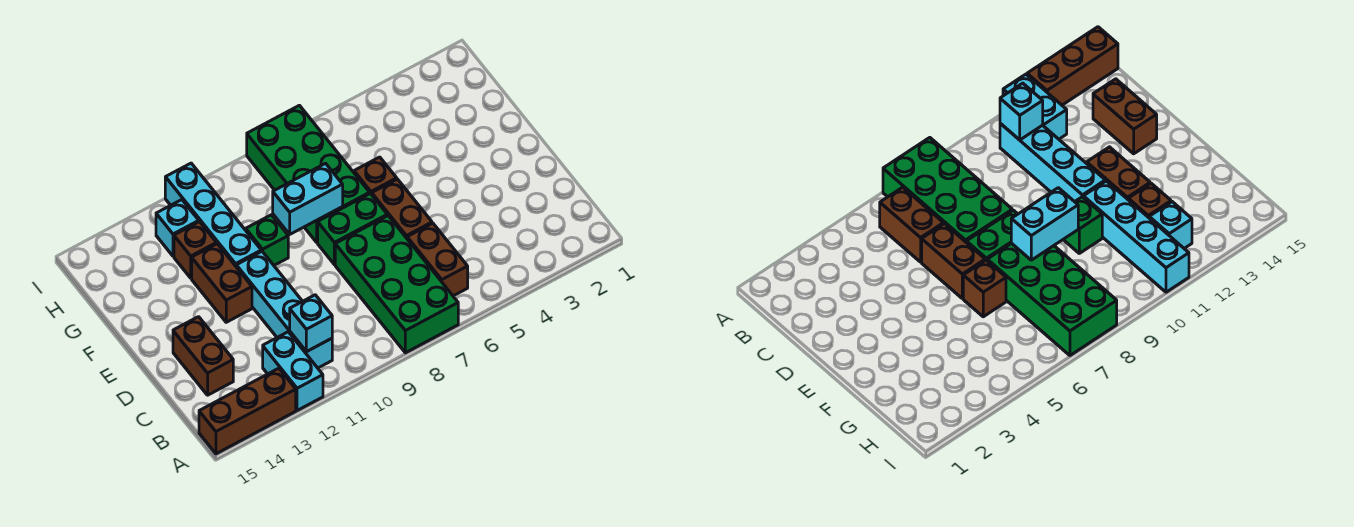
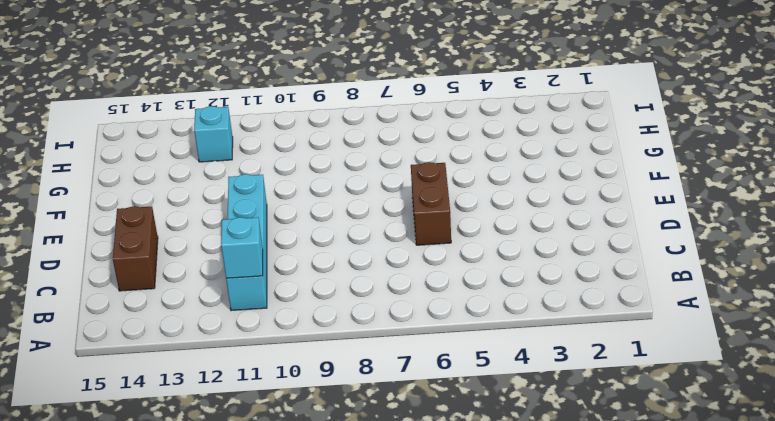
none -> green brick A7:D8 level 1
none -> cyan brick A12:B12 level 1
none -> brown brick A13:A15 level 1

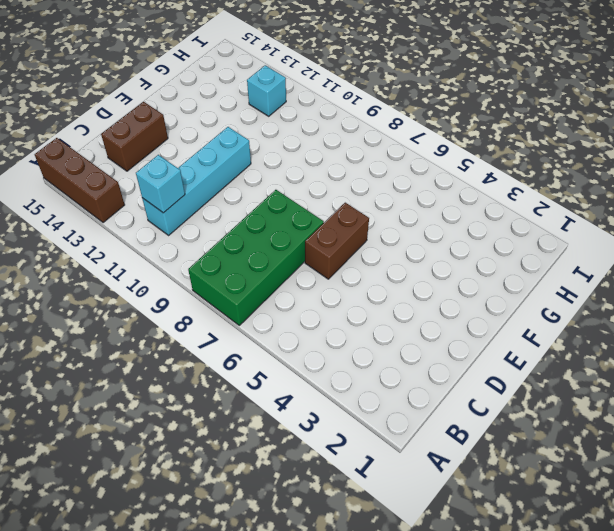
none -> cyan brick A12:B12 level 1
none -> brown brick B6:C6 level 1
none -> green brick E7:E8 level 1

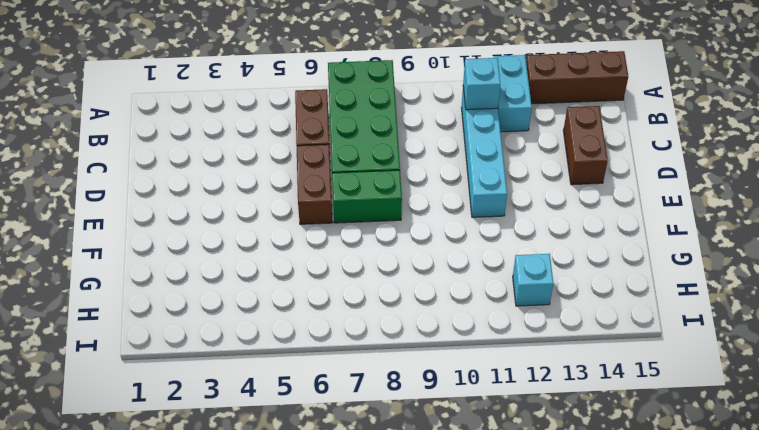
none -> brown brick E12:F12 level 1
none -> brown brick F6 level 1
none -> green brick F7:I8 level 1

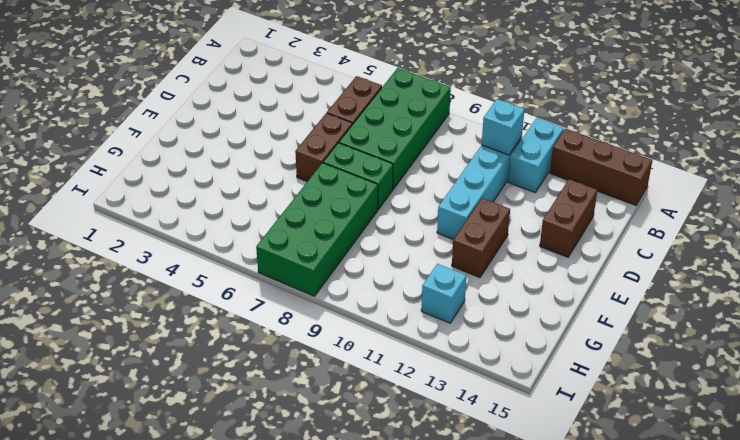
none -> brown brick F6 level 1
none -> green brick F10 level 1
none -> cyan brick F11:I11 level 1

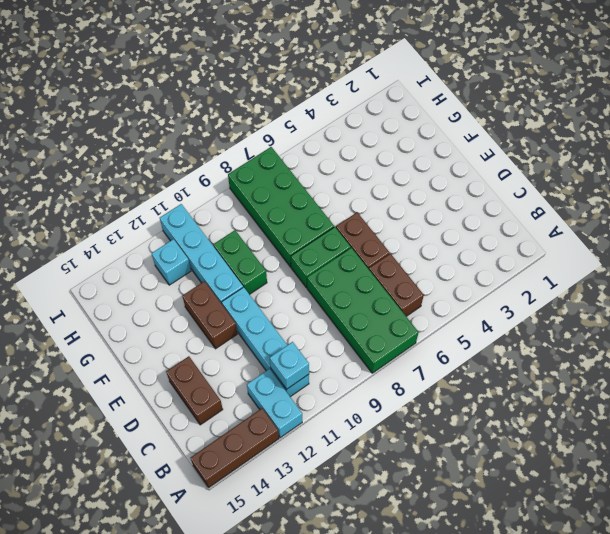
green brick F10:G10 level 1 -> green brick F10 level 1
none -> brown brick F6 level 1
none -> brown brick G12 level 1
none -> cyan brick F8:F9 level 2

